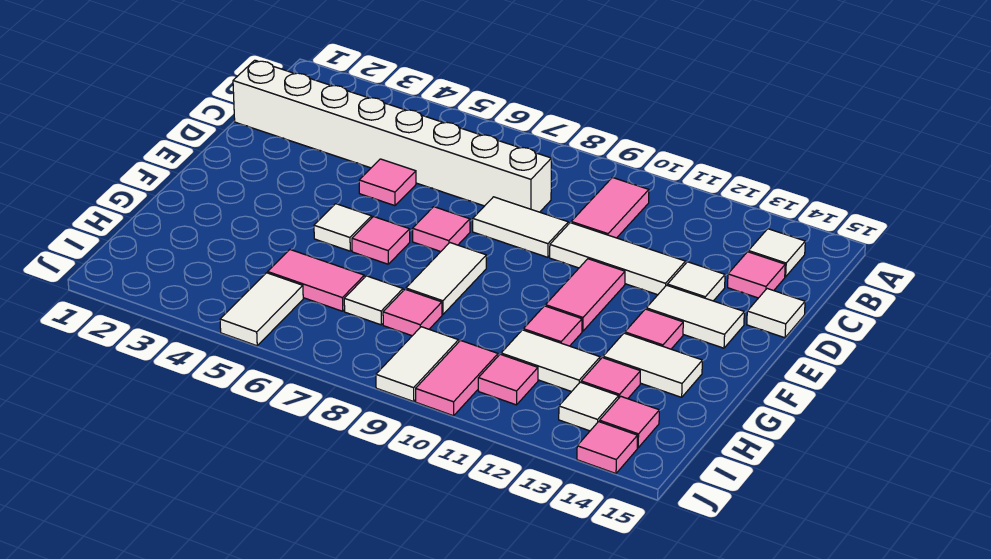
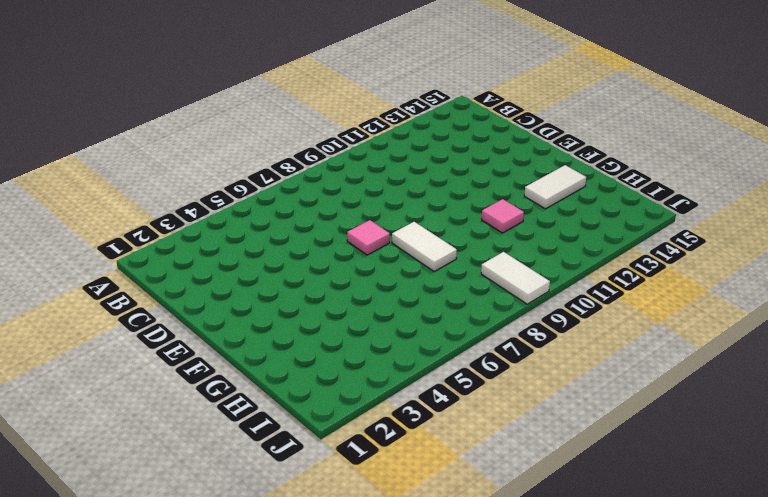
none -> pink tile B10:C10 level 1
none -> white tile B14 level 1
none -> white brick C1:C8 level 1
none -> pink tile C14 level 1

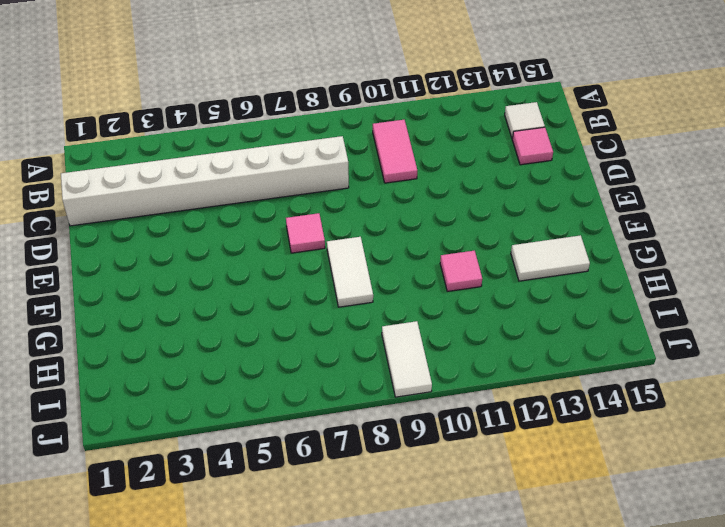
none -> pink tile D5 level 1
none -> white tile D8:D9 level 1
none -> white tile D10:D12 level 1
none -> white tile D13 level 1

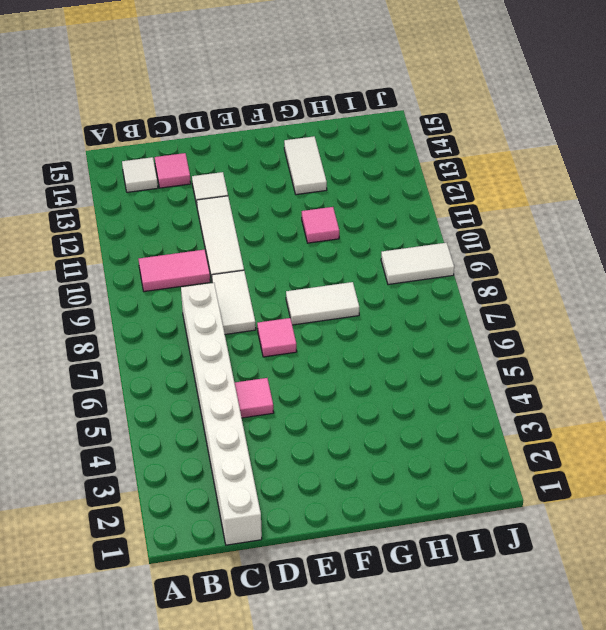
none -> white tile D15 level 1
none -> pink tile E11:F11 level 1
none -> white tile E13:E14 level 1
none -> white tile F5 level 1

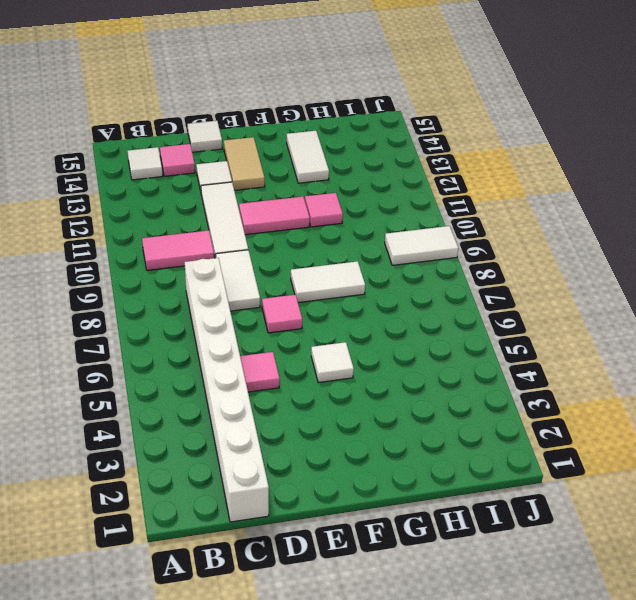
tan tile E13:E14 level 1 -> white tile E13:E14 level 1
none -> pink tile F6 level 1
none -> pink tile F13 level 1
none -> pink tile H5:H6 level 1
none -> white tile H7 level 1

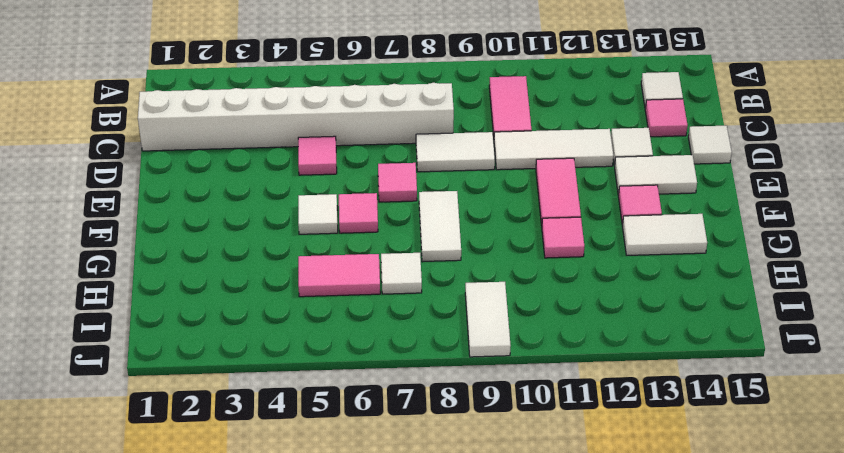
none -> pink tile H8 level 1
none -> white tile H11:H12 level 1
none -> pink tile H13 level 1
none -> white tile I5:J5 level 1

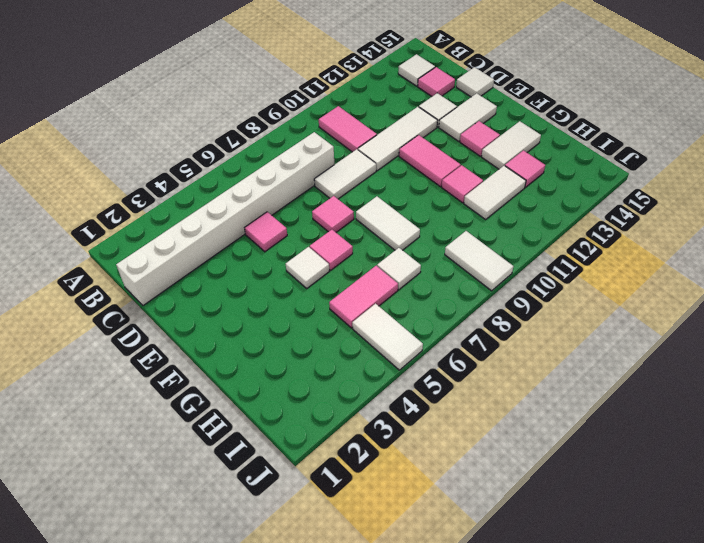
none -> pink tile H8 level 1
none -> pink tile I10:J10 level 1
none -> pink tile I11 level 1
none -> white tile I13 level 1

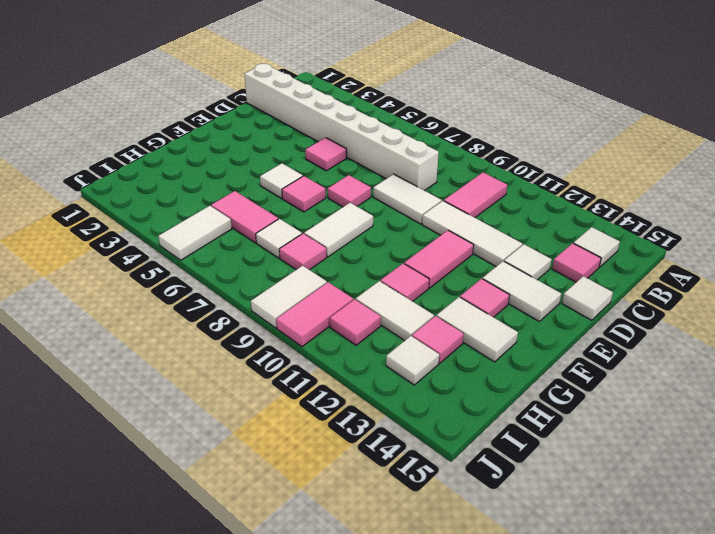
none -> pink tile I14 level 1
none -> pink tile J14 level 1

